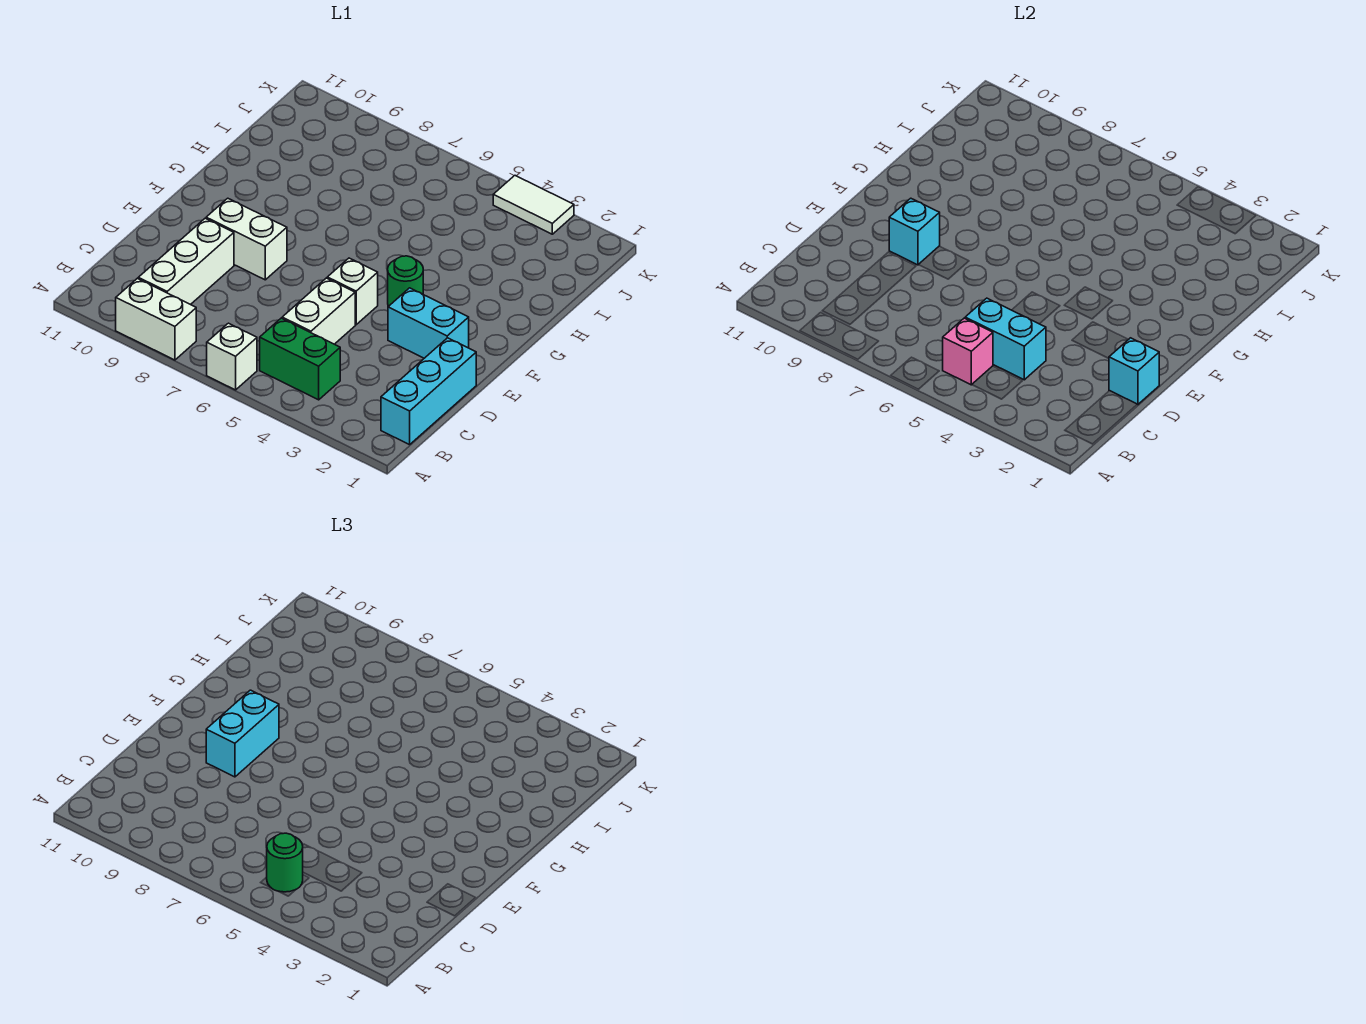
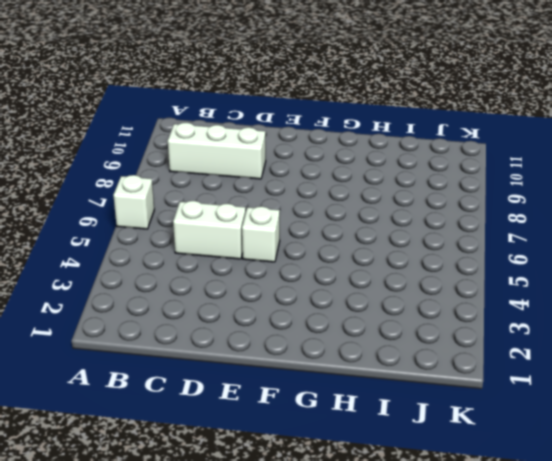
none -> white brick A8:A9 level 1
none -> cyan brick B1:D1 level 1
none -> green brick B4:B5 level 1

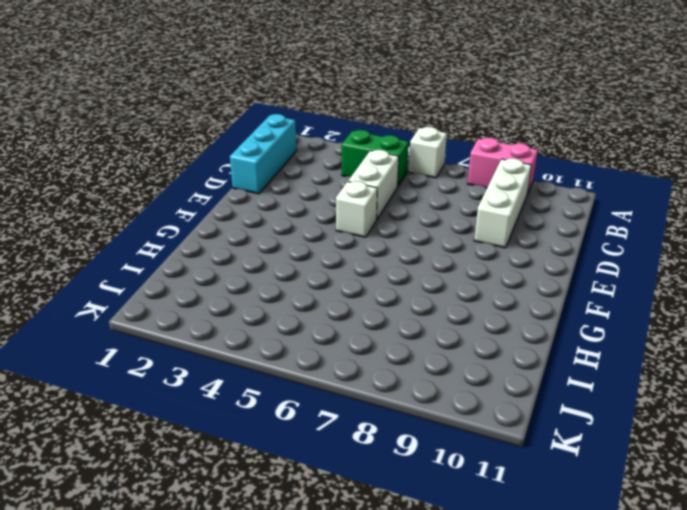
pink brick A8:A9 level 1 -> white brick A8:A9 level 1
none -> cyan brick E2:E3 level 1
none -> white brick E8:E9 level 1
none -> green round brick F4 level 1

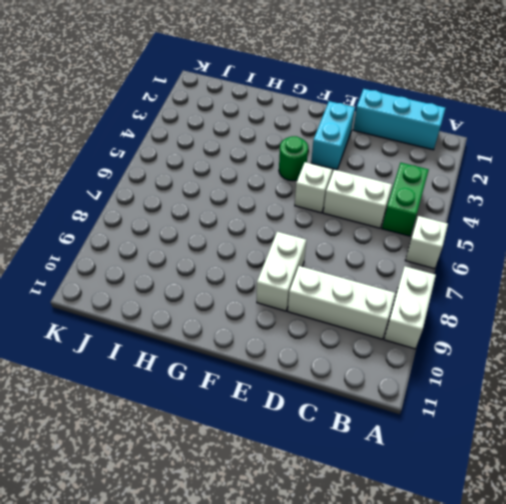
none -> white tile K3:K4 level 1
none -> pink brick B5 level 2
none -> cyan brick C4:C5 level 2

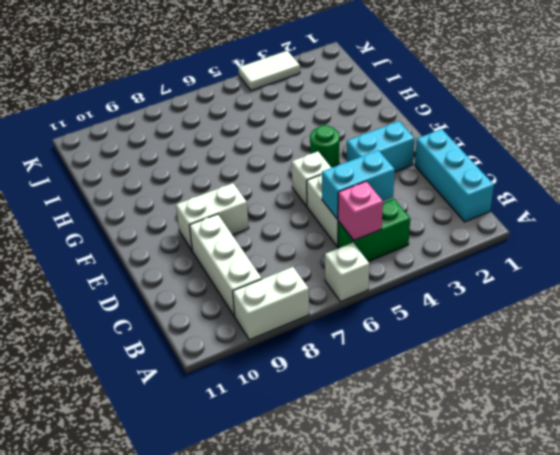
none -> cyan brick D1 level 2
none -> cyan brick E9 level 2
none -> green round brick B5 level 3

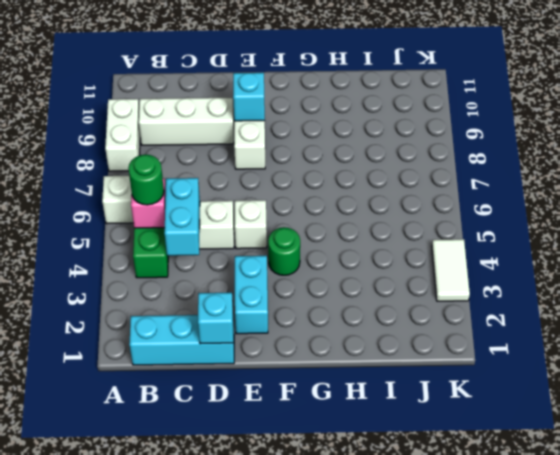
none -> cyan brick E9:F9 level 3

